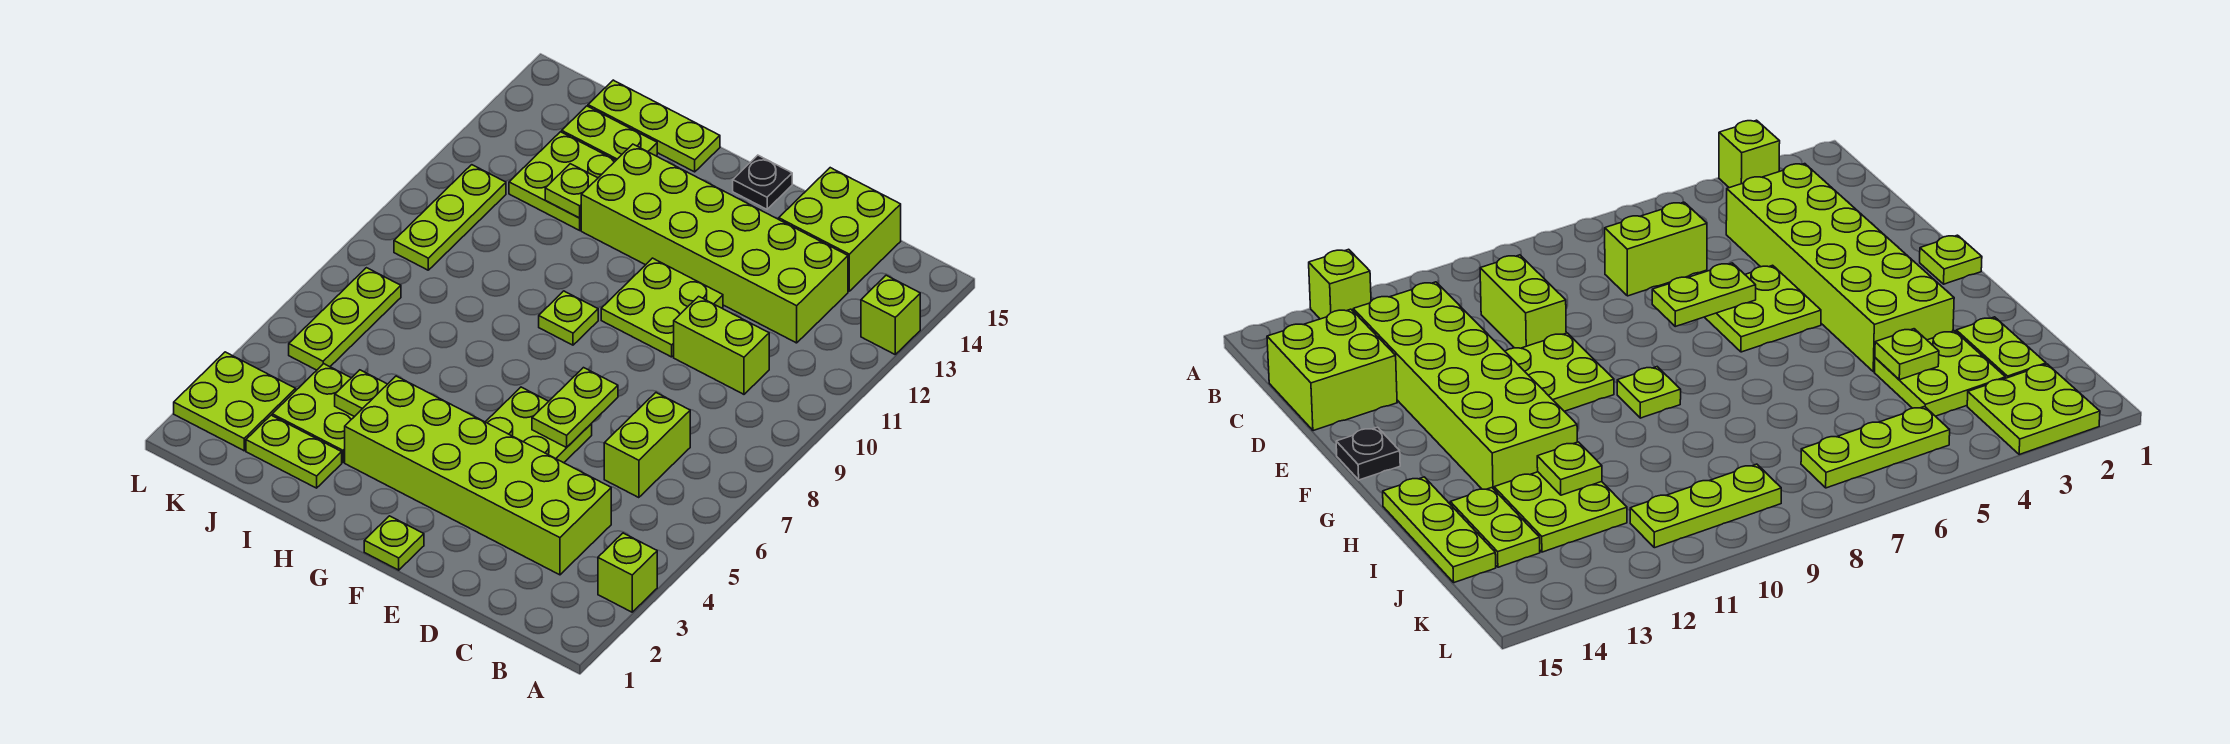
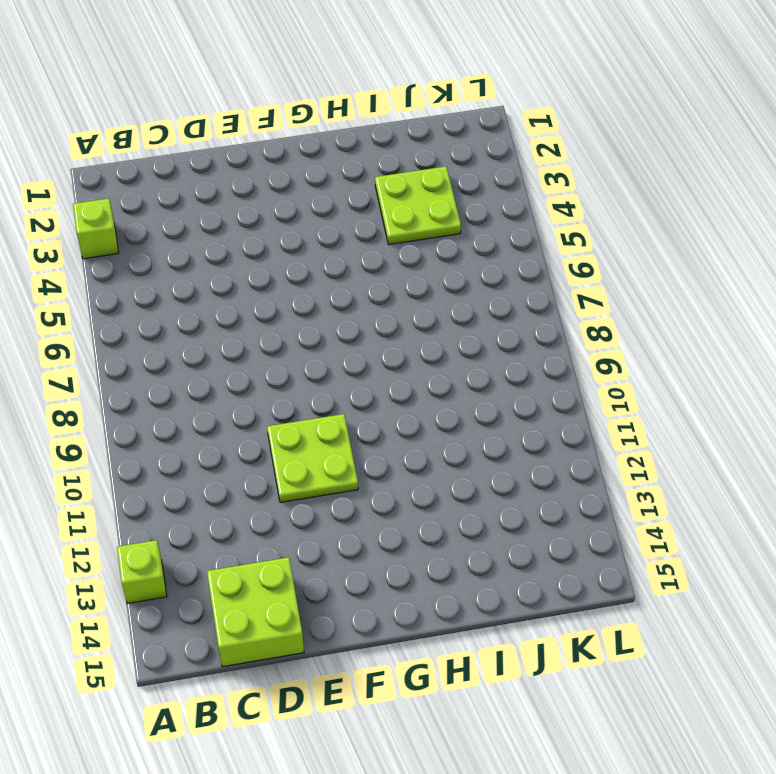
none -> lime brick C3:H4 level 1
none -> lime brick C6:C7 level 1
none -> lime brick C10:D10 level 1

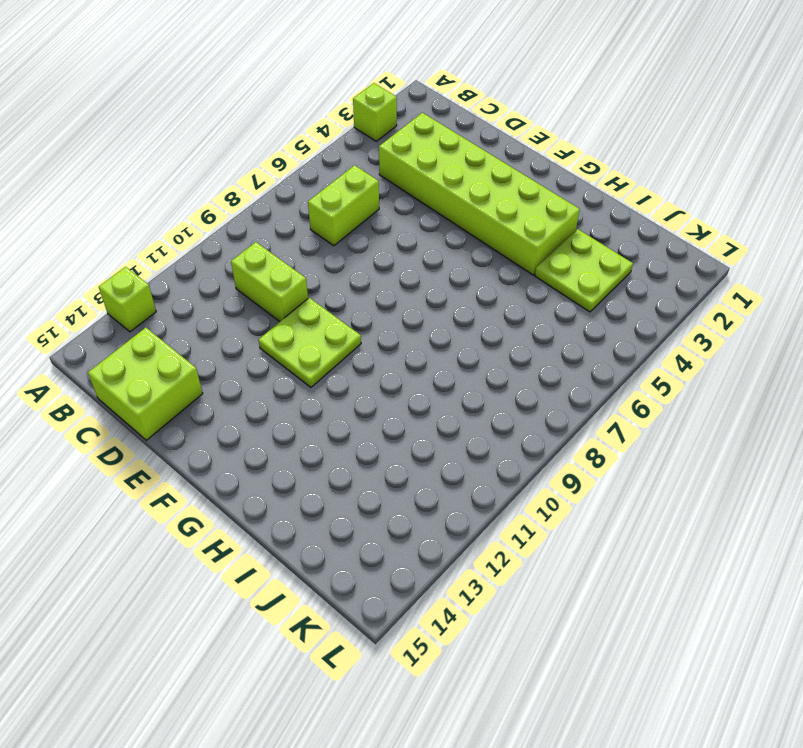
none -> lime brick C12:H13 level 1
none -> lime plate E5:F6 level 1
none -> lime plate F1 level 1

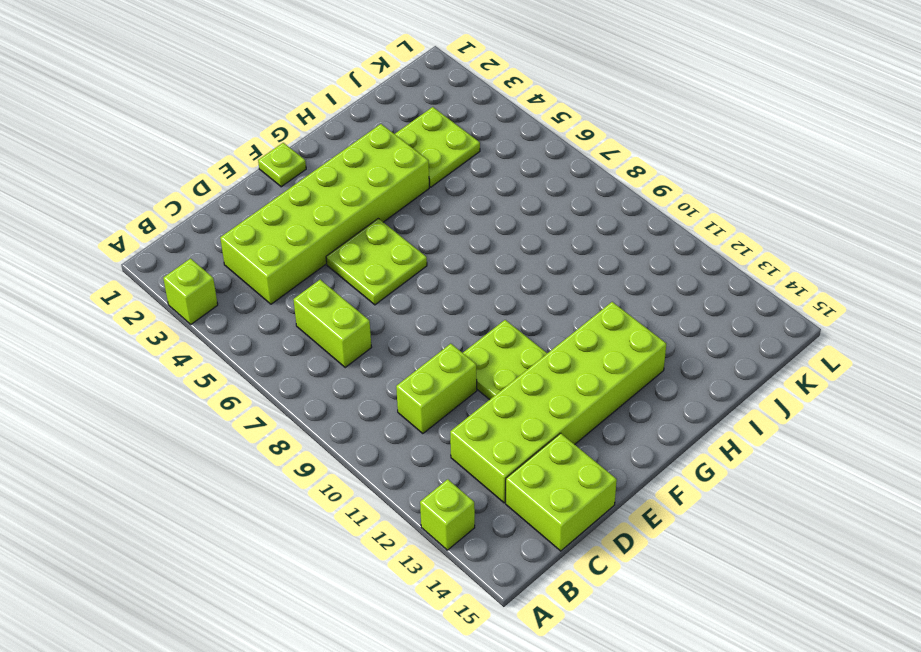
none -> black plate F15 level 1
none -> lime plate G9 level 1
none -> lime plate H15:J15 level 1

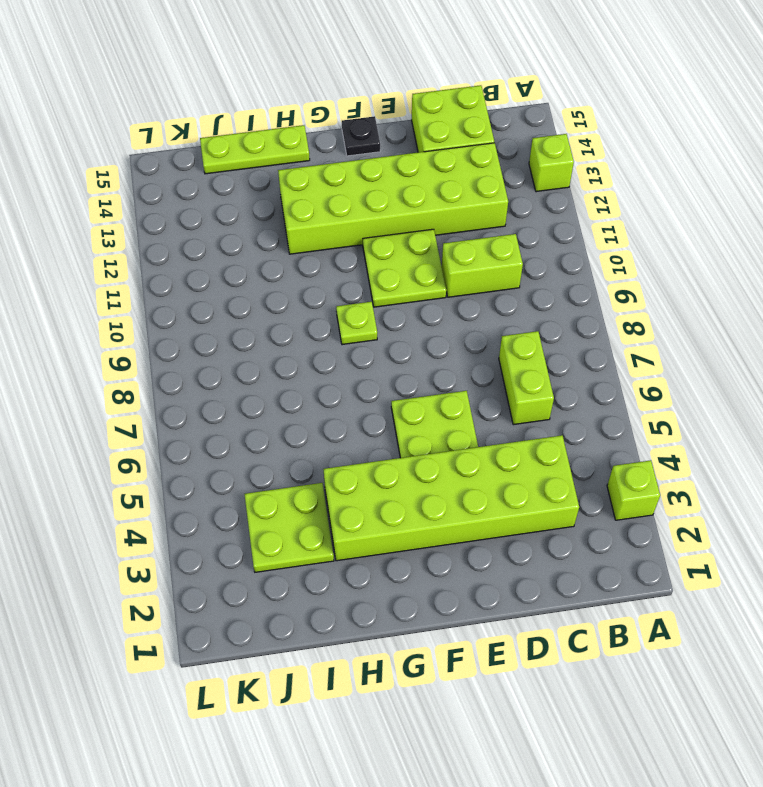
none -> lime plate F1 level 1
none -> lime plate I2:J2 level 1
none -> lime plate I12:J13 level 1

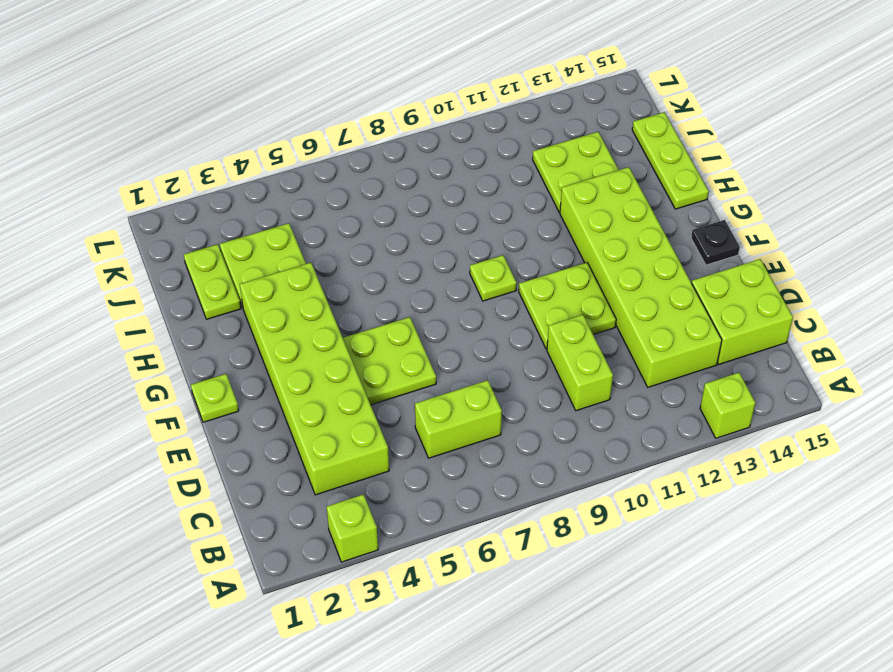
none -> lime plate I14:J14 level 1
none -> lime plate K2:L3 level 1
none -> lime plate K5:K7 level 1

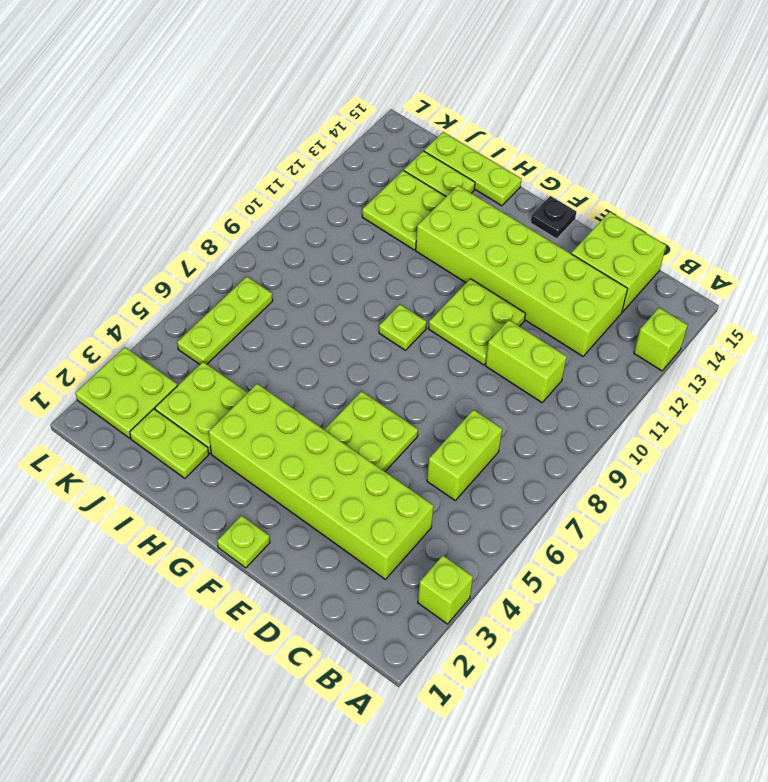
none -> lime plate K9:K11 level 1
none -> lime plate E6:E7 level 2
none -> lime plate I4 level 2

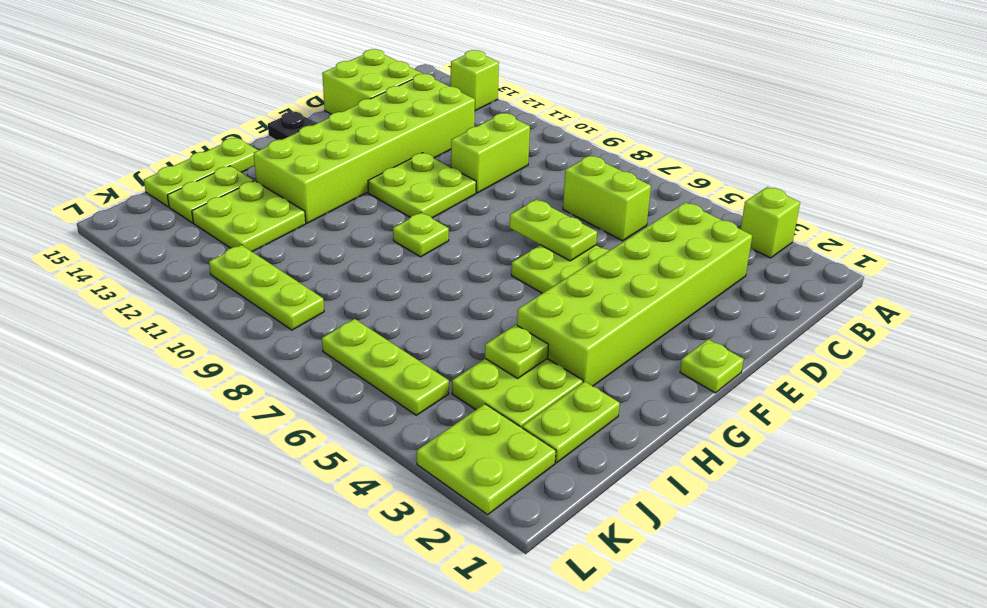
none -> lime plate I12 level 2

